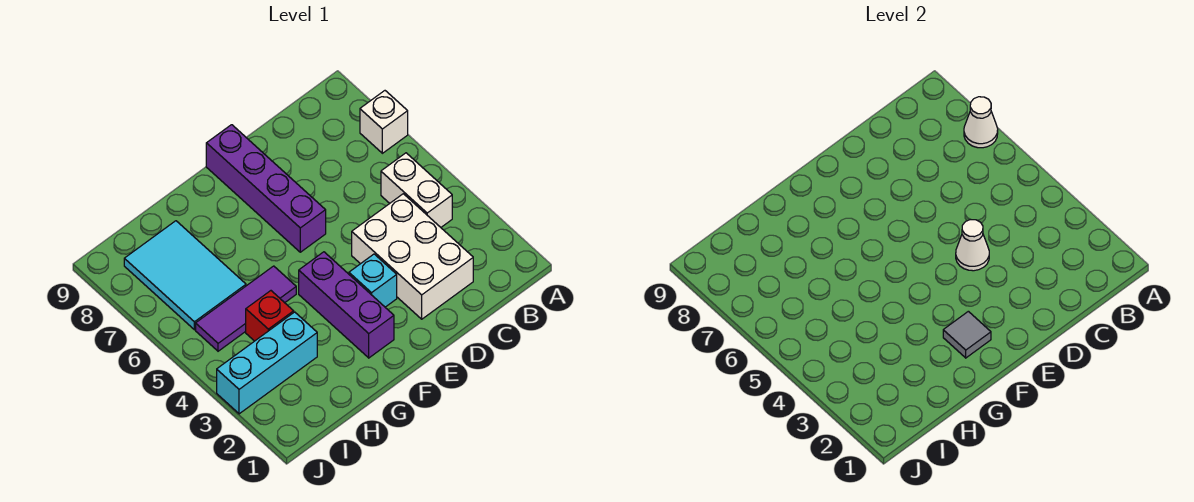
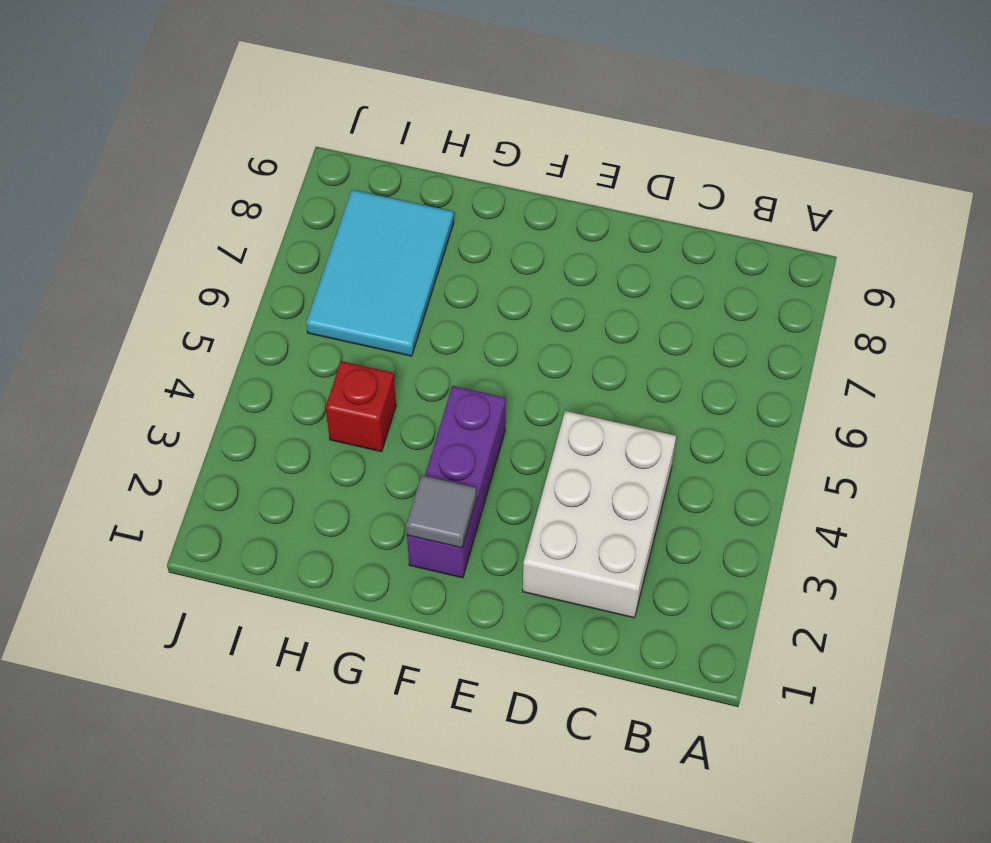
none -> white brick A7 level 1
none -> white brick B4:B5 level 1
none -> cyan brick E3 level 1

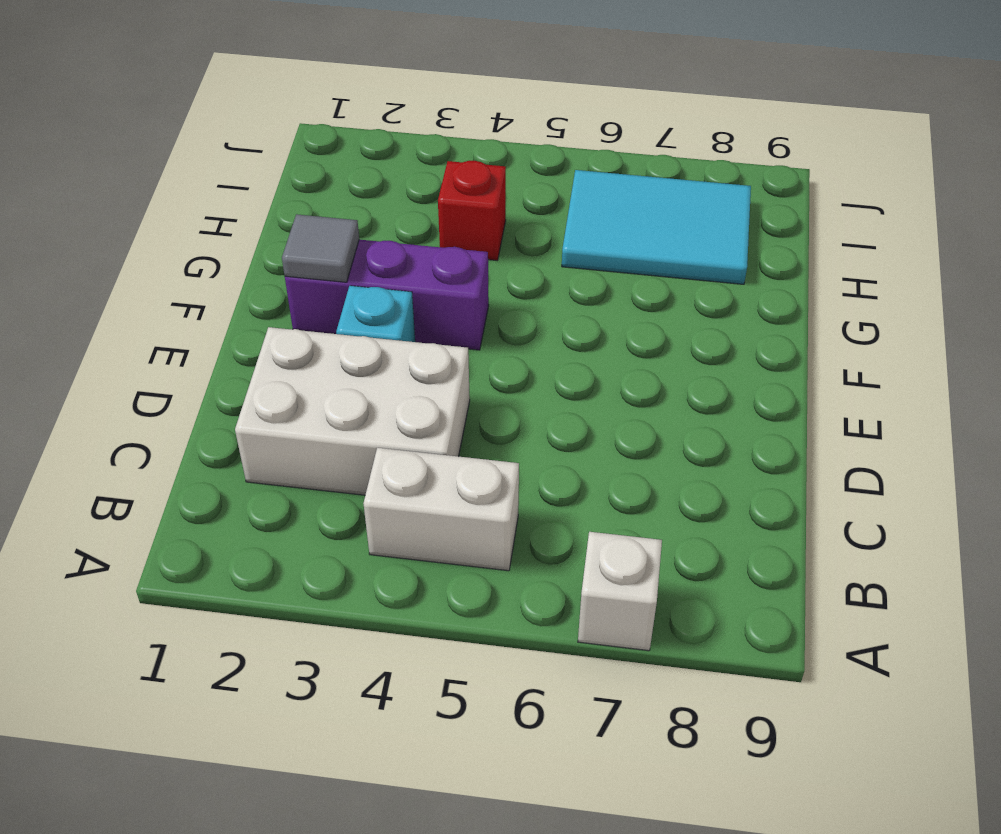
none -> purple brick E6:E9 level 1
none -> purple tile G5:I5 level 1
none -> cyan brick H3:J3 level 1

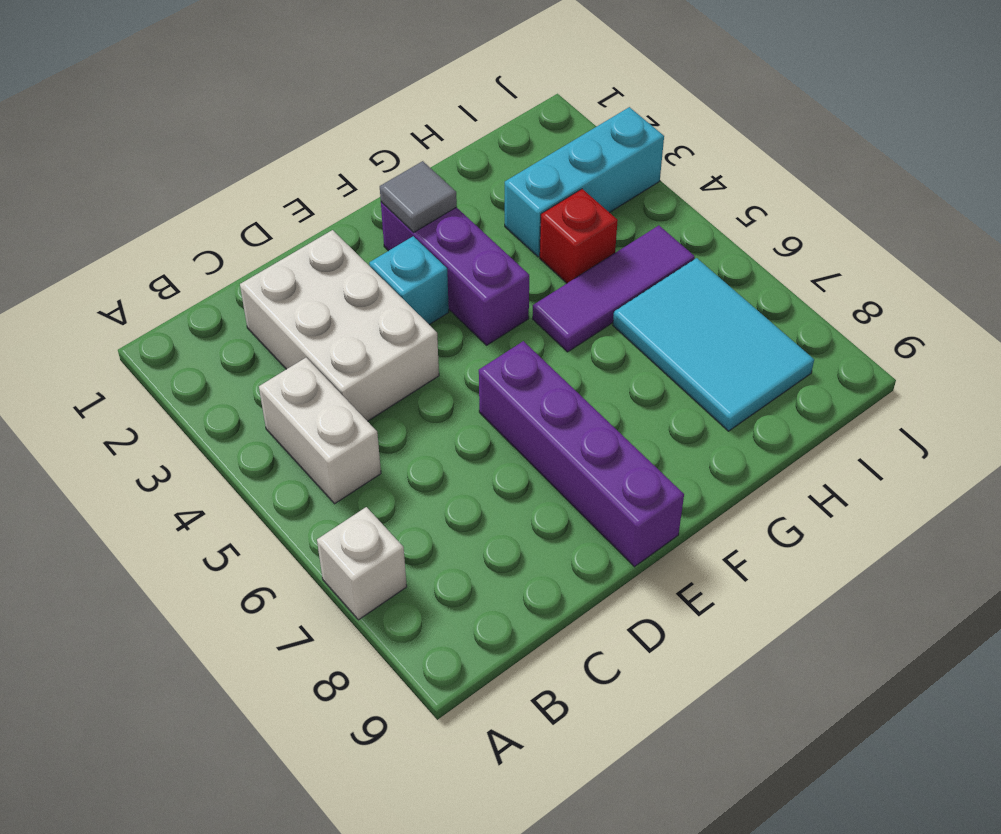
none -> white cone A7 level 2
none -> white cone D4 level 2

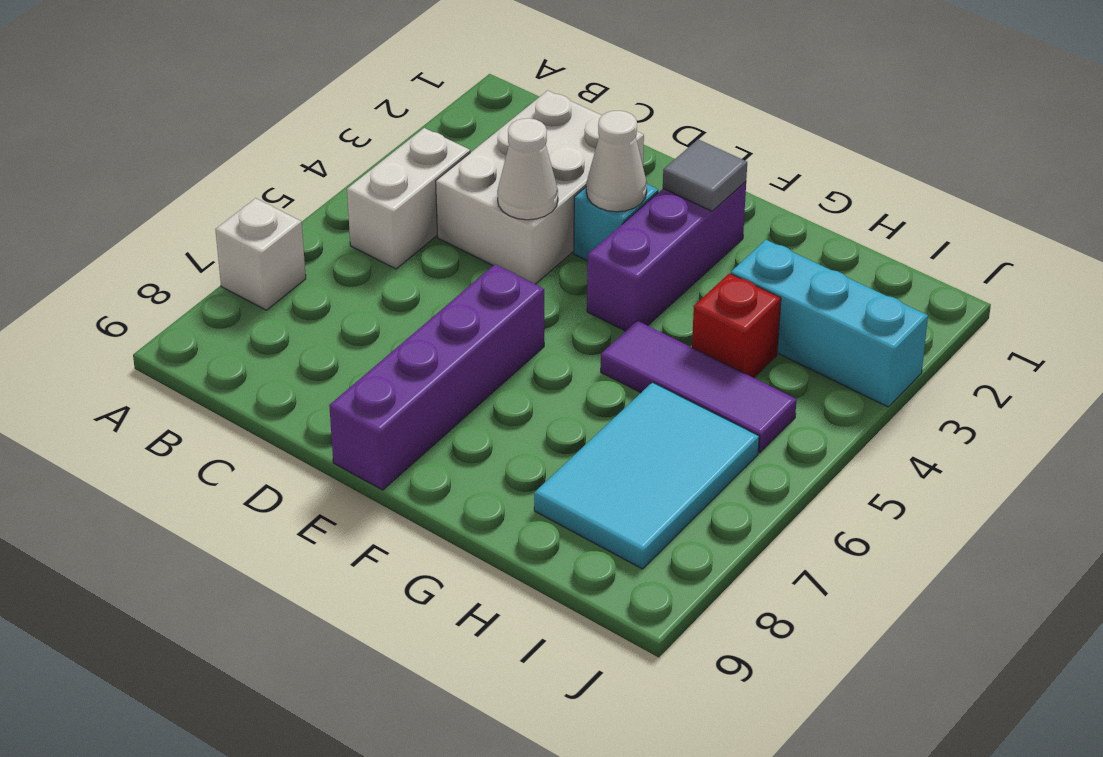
white cone E3 level 2 -> white cone A7 level 2

